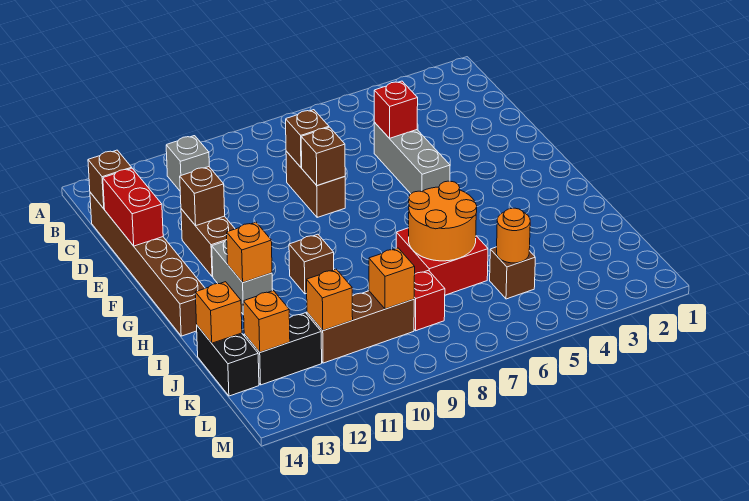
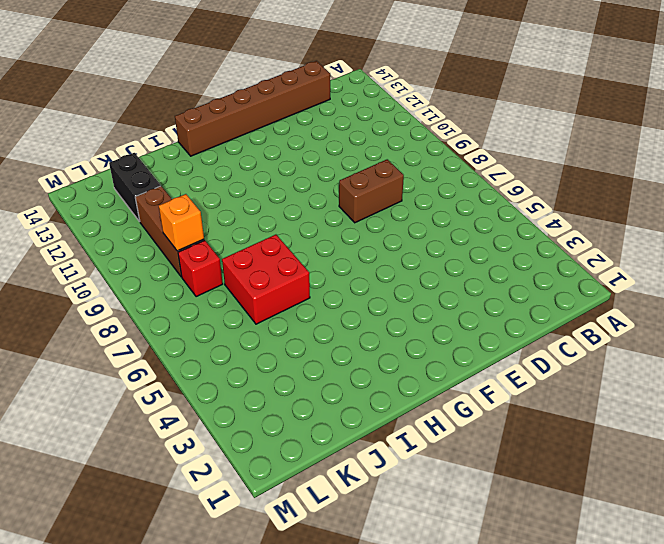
none -> grey brick B11 level 1
none -> grey brick D5:F5 level 1
none -> brown brick E12:F12 level 1

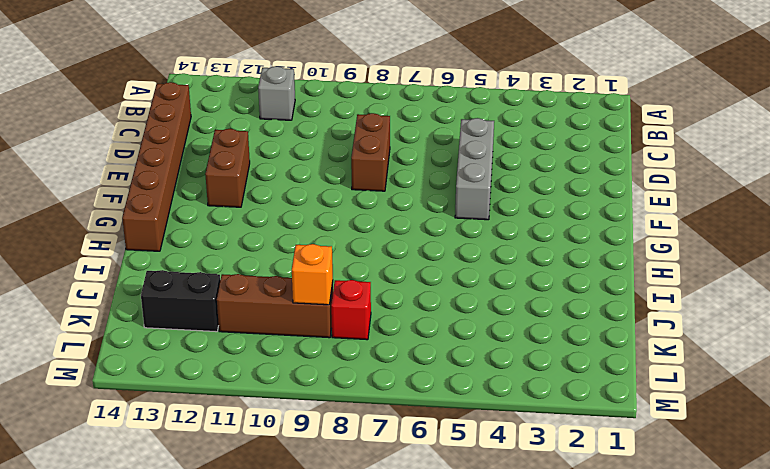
none -> grey brick G12:H12 level 1
none -> brown brick H10 level 1
none -> red brick I6:J7 level 1

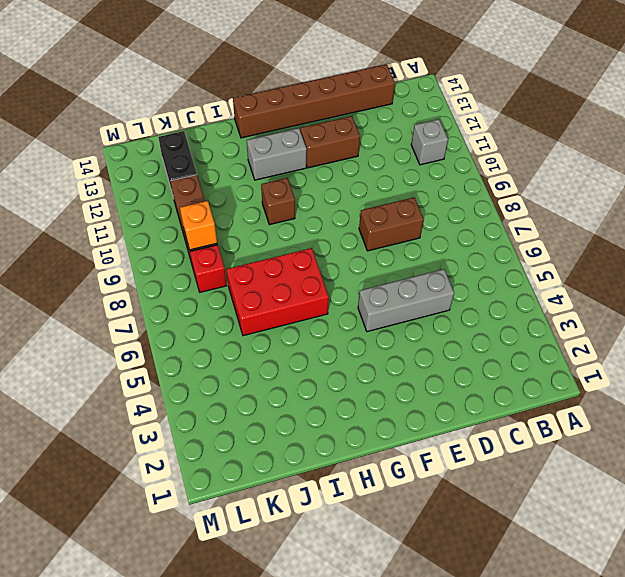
red brick H6:J7 level 1 -> red brick I6:J7 level 1
none -> black brick J14:K14 level 1
none -> brown brick K5 level 1
none -> brown brick C14 level 2

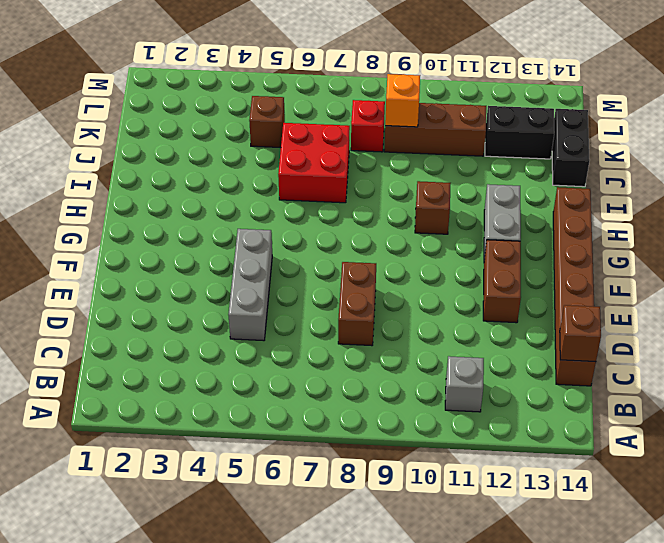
none -> red brick D5 level 2
none -> brown brick D8 level 2
none -> red brick D14:E14 level 2

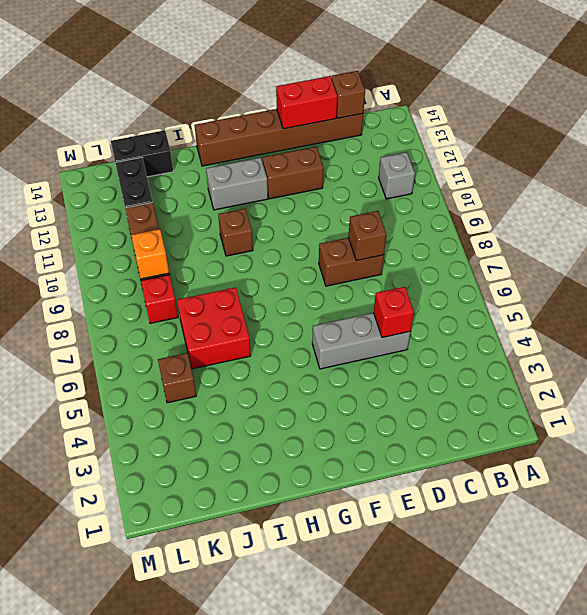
none -> brown brick E8 level 2
none -> brown brick E12 level 2
none -> orange brick H12 level 2

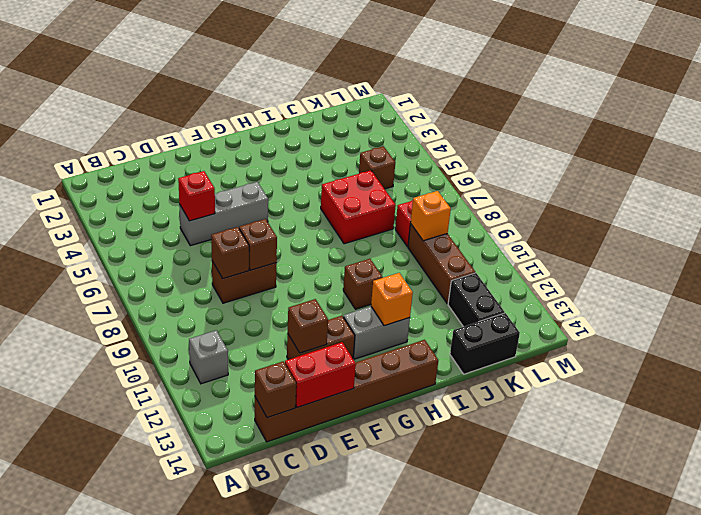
none -> orange round brick I6:J7 level 2
none -> orange brick J14 level 2
none -> orange round brick K5 level 2

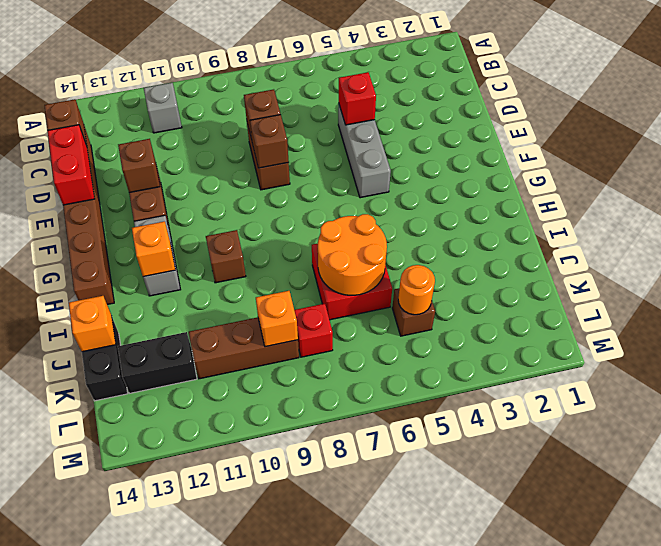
none -> orange brick K11 level 2
none -> orange brick K13 level 2

